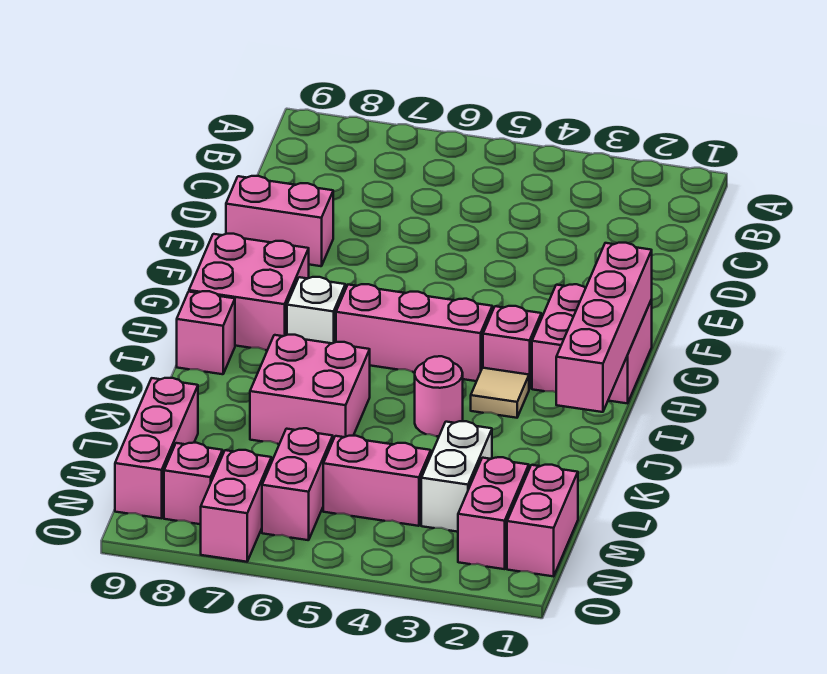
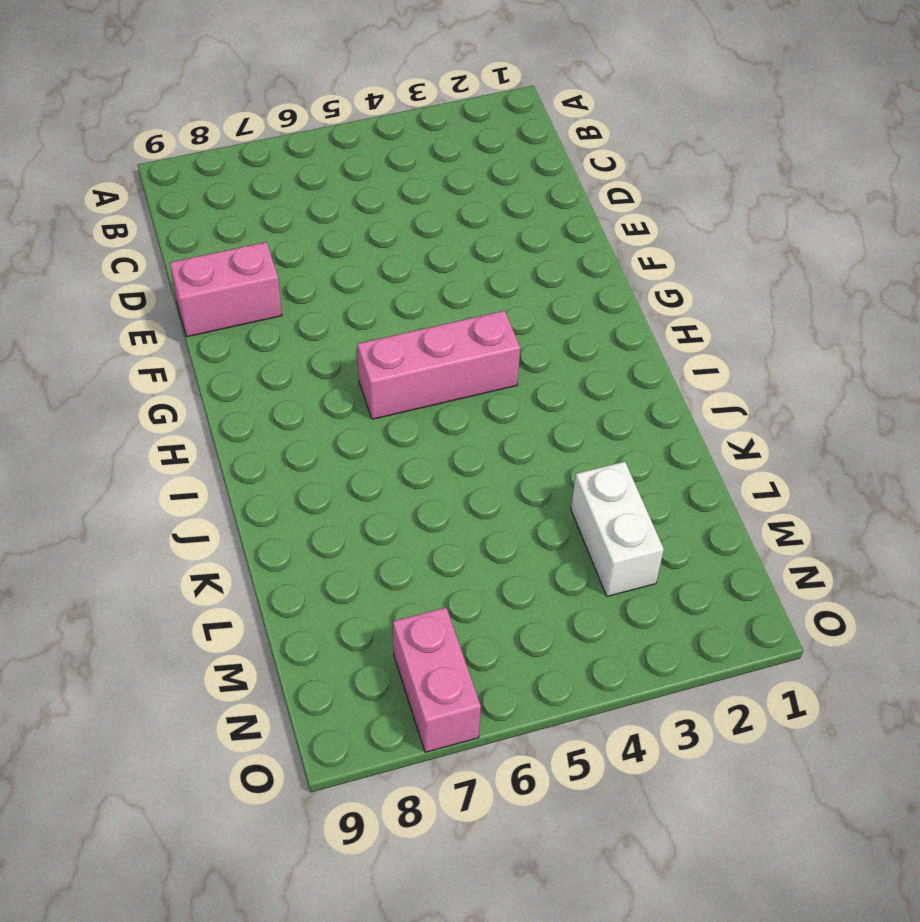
none -> pink brick G1:H2 level 1
none -> pink brick G8:H9 level 1
none -> pink brick H3 level 1

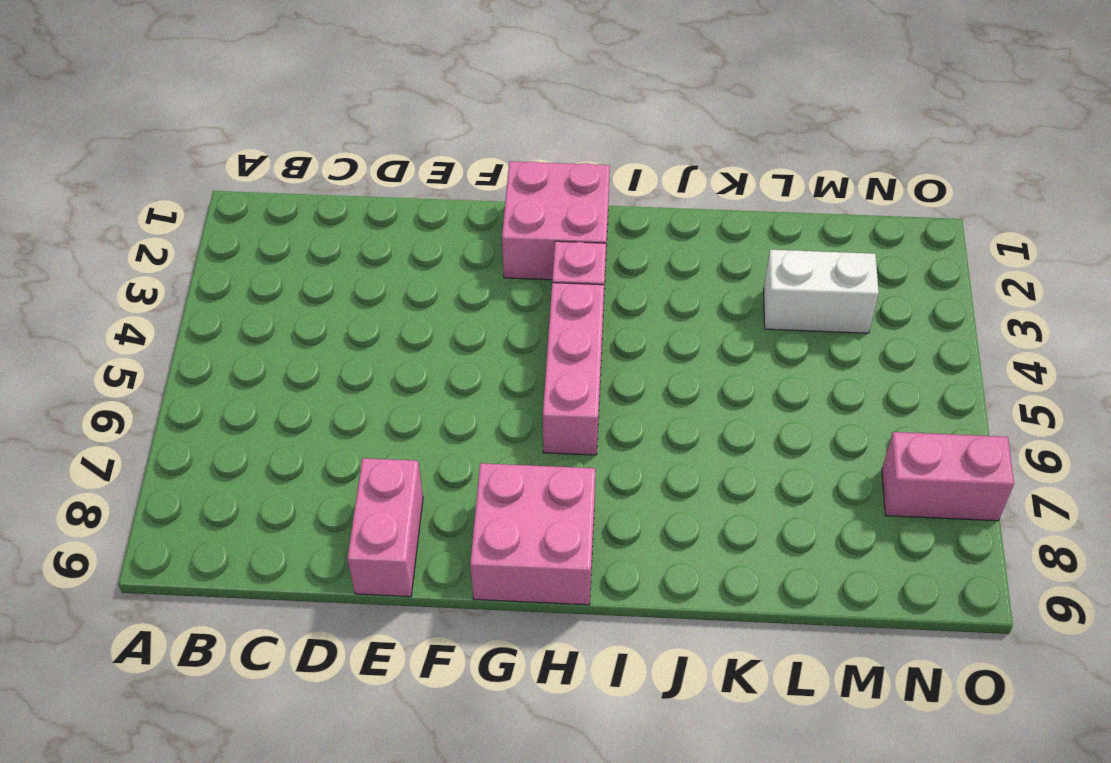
none -> white brick H7 level 1
none -> tan tile I3 level 1
none -> pink brick I9 level 1

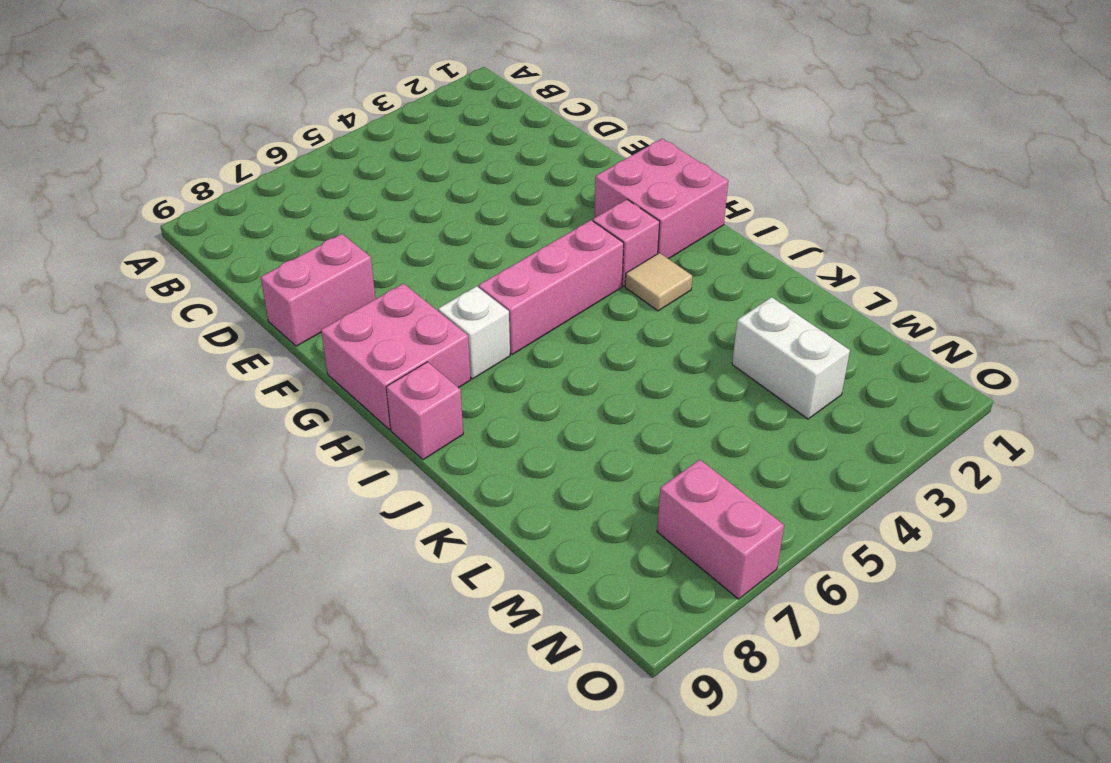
none -> pink round brick J4 level 1
none -> pink brick J6:K7 level 1
none -> pink brick L9:N9 level 1

